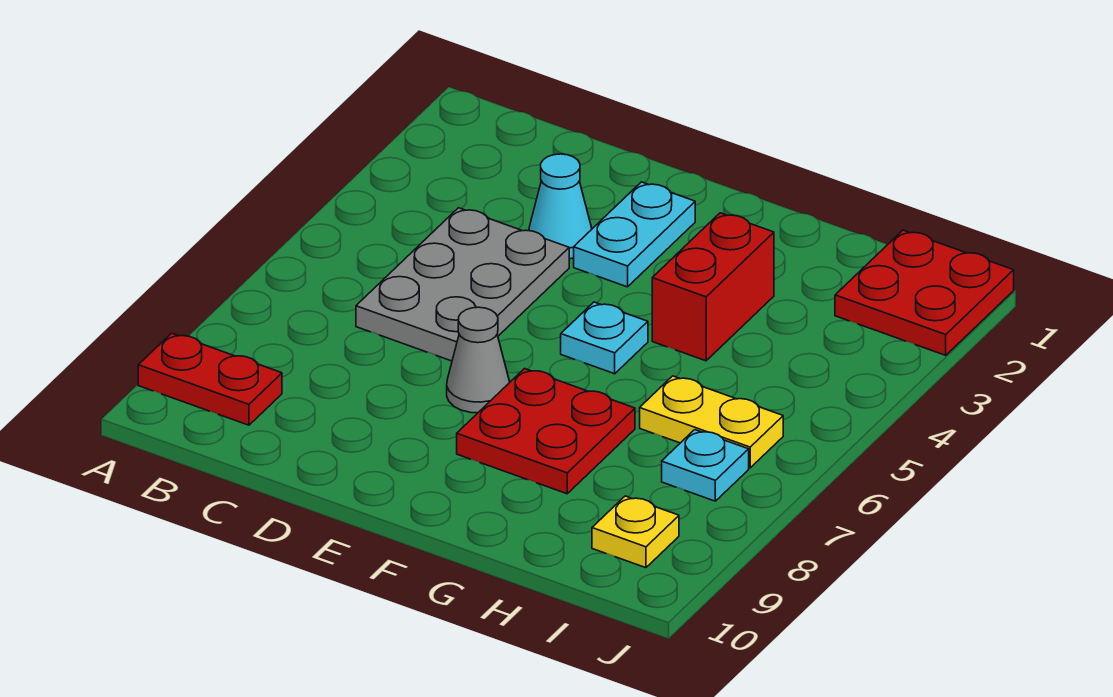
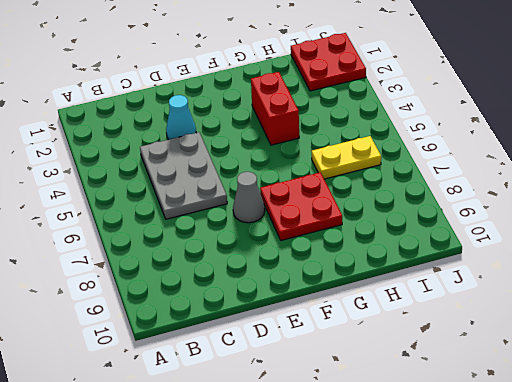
none -> red plate A9:B9 level 1
none -> cyan plate E2:E3 level 1
none -> cyan plate F5 level 1

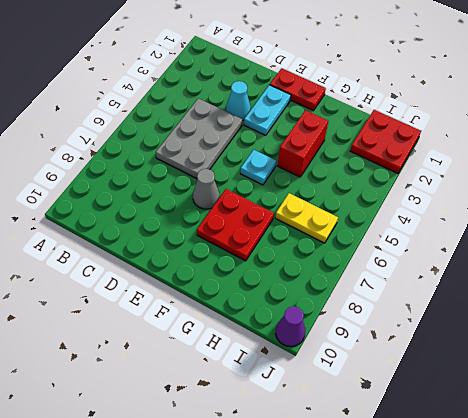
red plate E1:F1 level 1 -> red plate A9:B9 level 1
purple cone J10 level 1 -> none
none -> cyan plate I7 level 1
none -> yellow plate I9 level 1

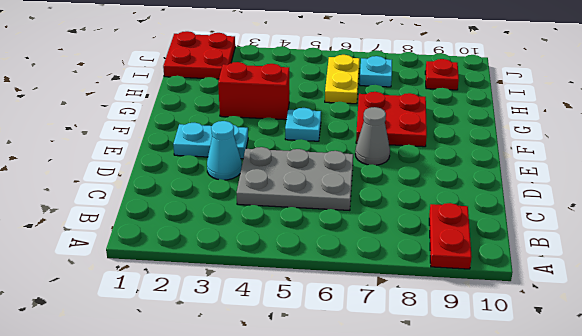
red plate I9 level 1 -> yellow plate I9 level 1

